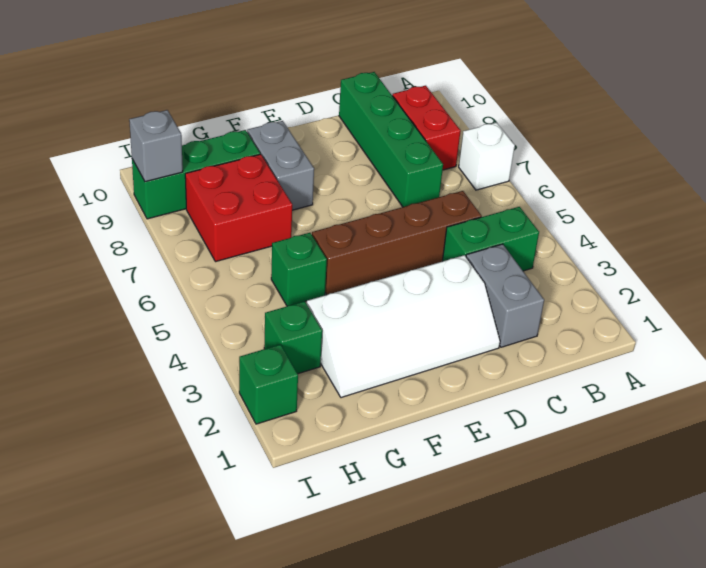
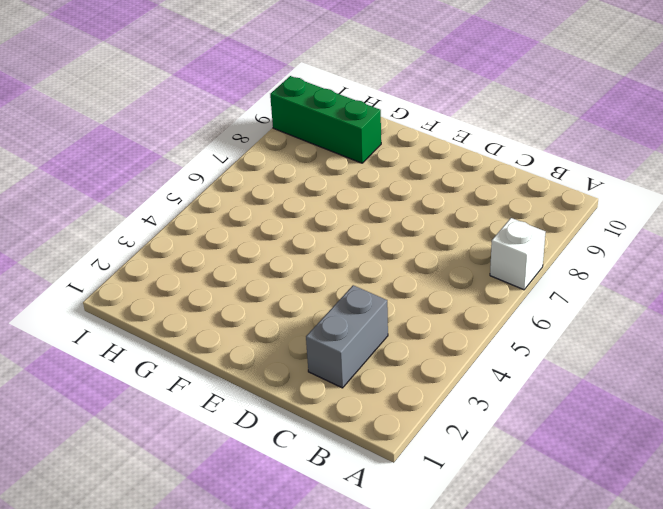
none -> green brick B4:C4 level 1
none -> red brick B8:B9 level 1
none -> brown brick C5:F5 level 1

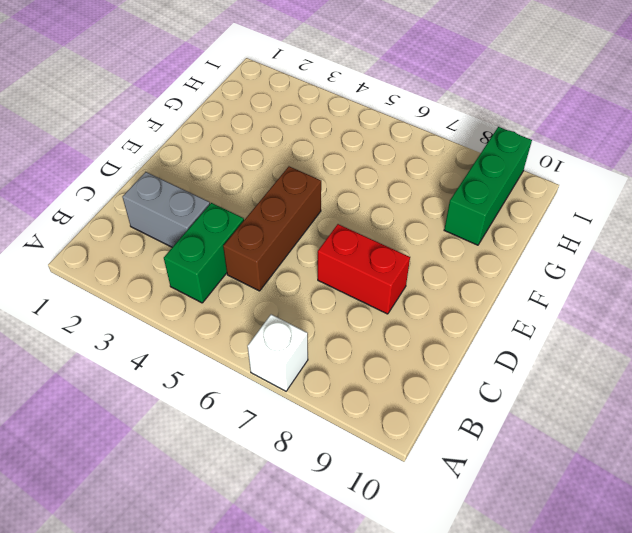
brown brick C5:E5 level 1 -> brown brick C5:F5 level 1
red brick D7:D8 level 1 -> red brick B8:B9 level 1
none -> green brick C7:C10 level 1
none -> white slope D2:G3 level 1 top 3
none -> grey brick F8:F9 level 1

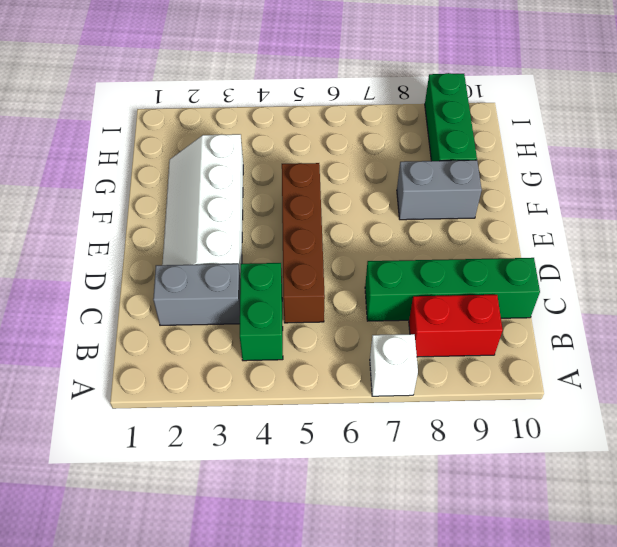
none -> green brick G5 level 1
none -> red brick G7:H8 level 1
none -> green brick H3 level 1

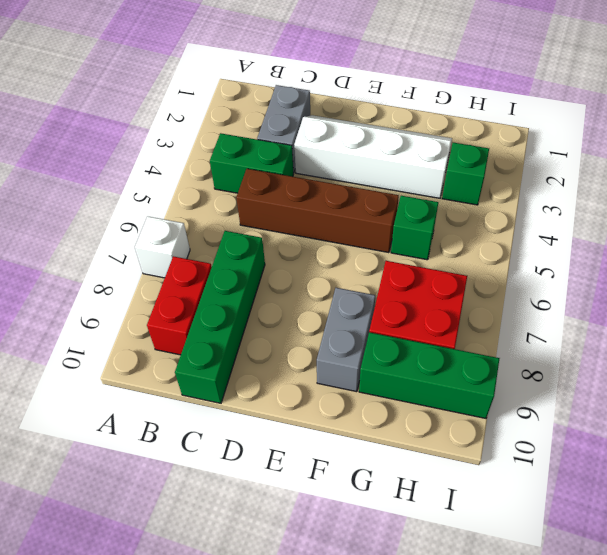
none -> green brick I2 level 1
none -> grey brick I9 level 2

